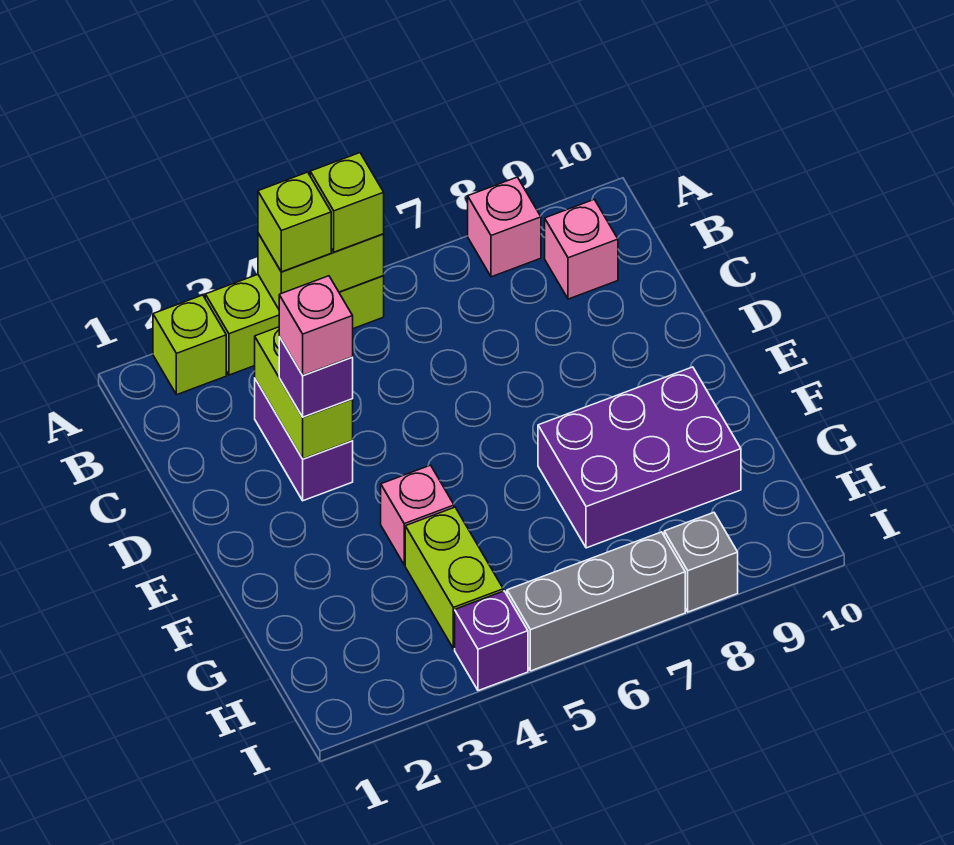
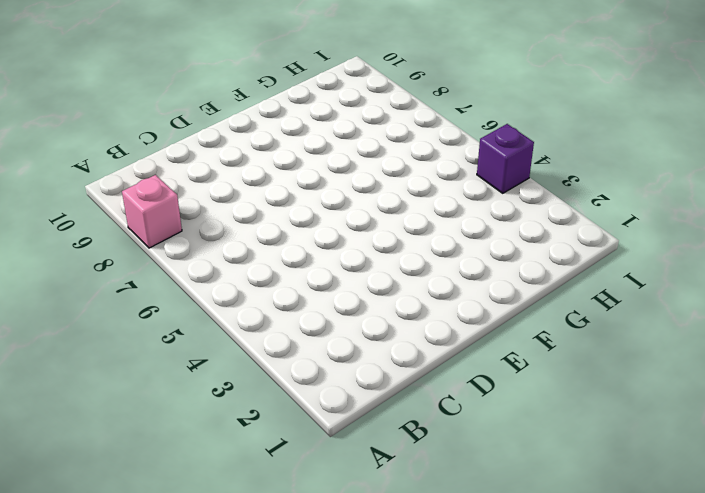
none -> lime brick A2 level 1
none -> lime brick A3:A5 level 1
none -> pink brick B9 level 1

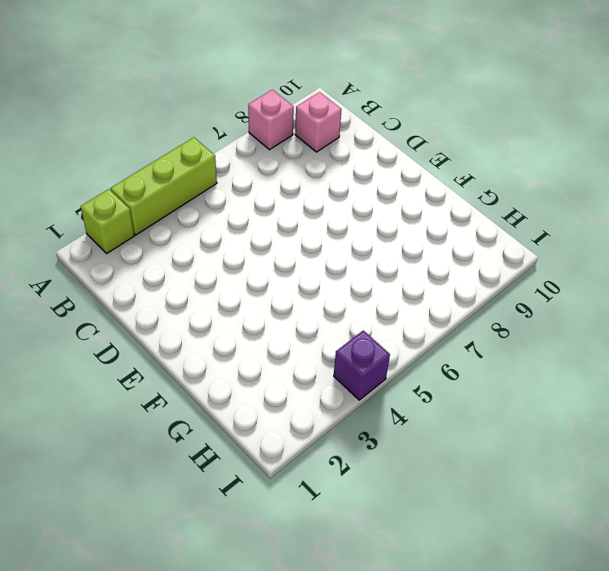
none -> purple brick C3:D3 level 1
none -> pink brick F4 level 1
none -> purple brick F7:G9 level 1

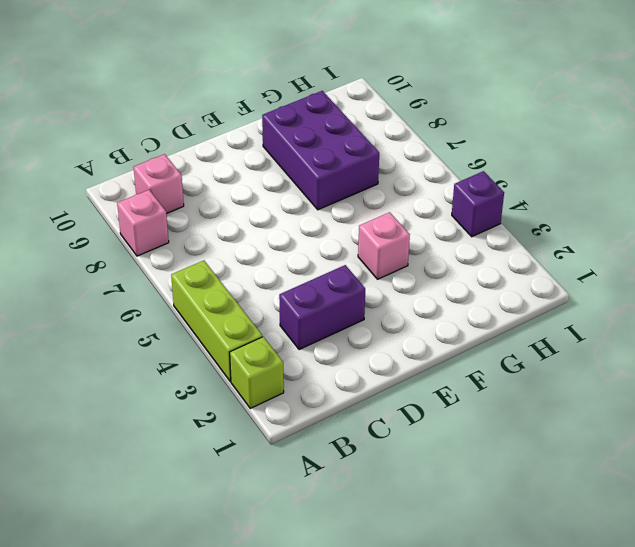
none -> lime brick G4:H4 level 1
none -> grey brick I5:I7 level 1
none -> grey brick I8 level 1

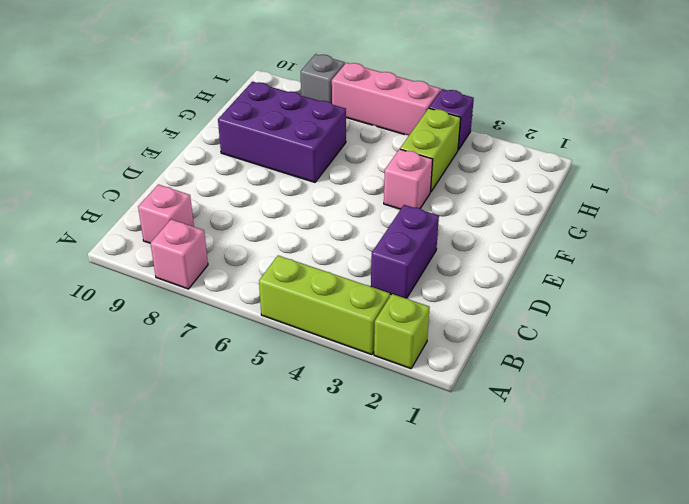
pink brick I5:I7 level 1 -> grey brick I5:I7 level 1
none -> lime brick A4:A5 level 2
none -> lime brick C3:D3 level 2
none -> lime brick A4 level 3

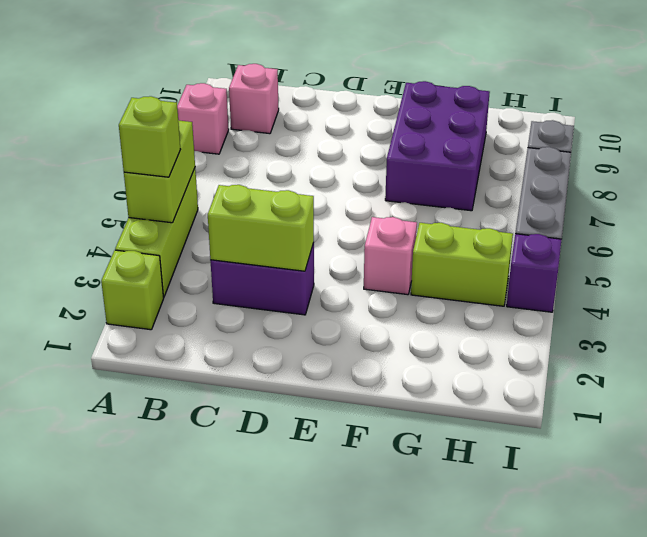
none -> lime brick A5 level 3
none -> purple brick D3 level 3
none -> pink brick D3 level 4

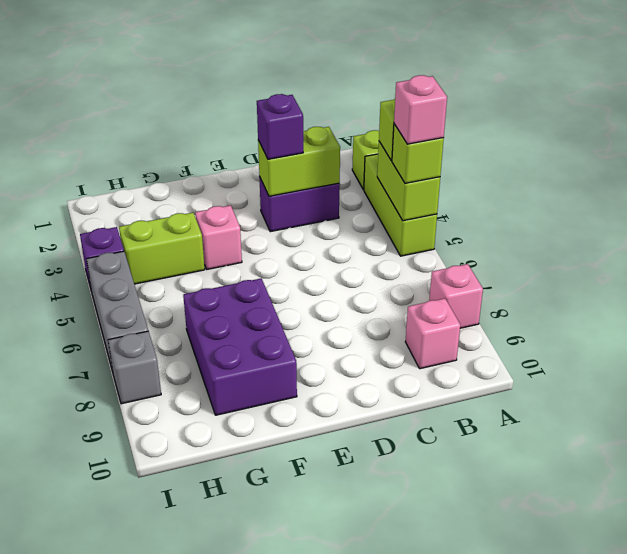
pink brick A5 level 4 -> pink brick D3 level 4

